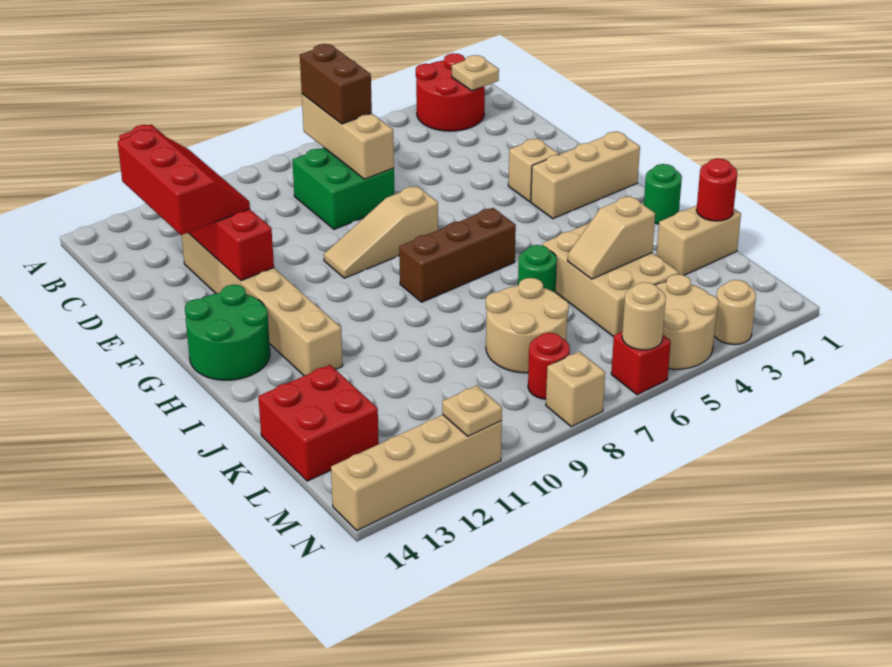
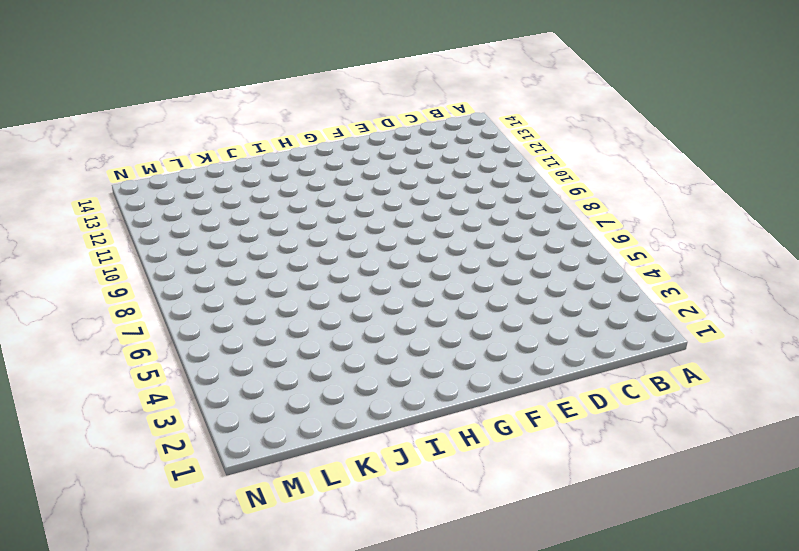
none -> red round brick A2:B3 level 1
none -> green brick C7:D8 level 1
none -> tan brick D12:I12 level 1

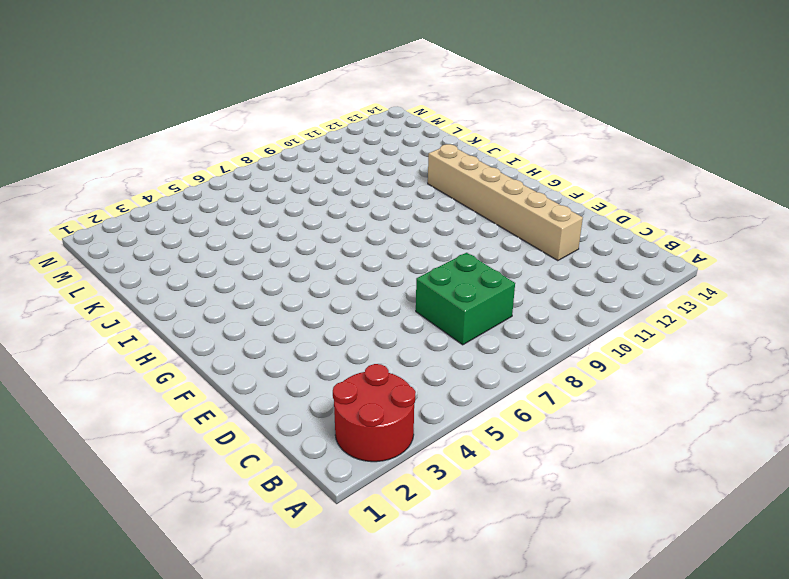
none -> tan brick F3 level 1
none -> tan slope F7:F9 level 1 top 7
none -> tan brick G1:G3 level 1

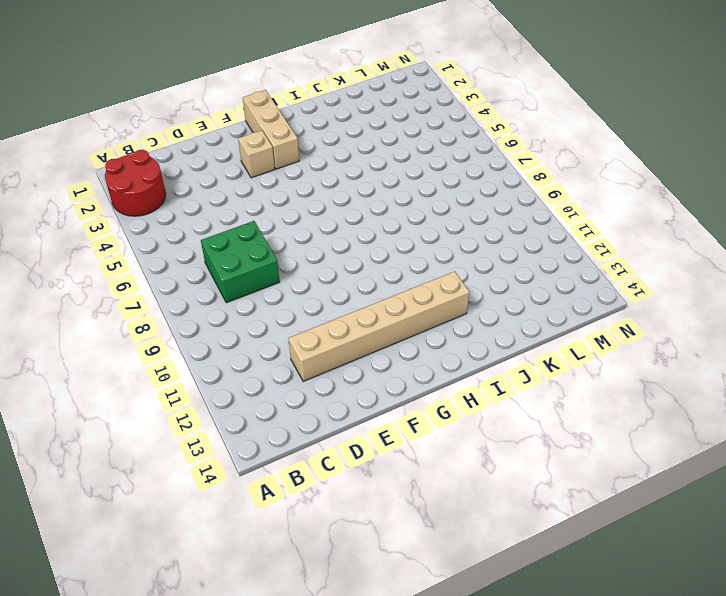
none -> tan slope F7:F9 level 1 top 7
none -> green round brick G13:H14 level 1
none -> brown brick H6:H8 level 1

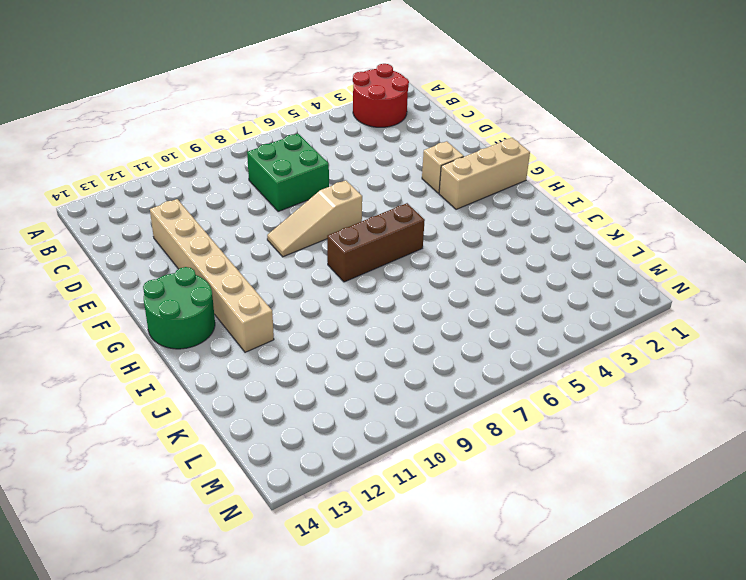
none -> green round brick I1 level 1
none -> tan brick J4:L5 level 1
none -> green round brick J6 level 1

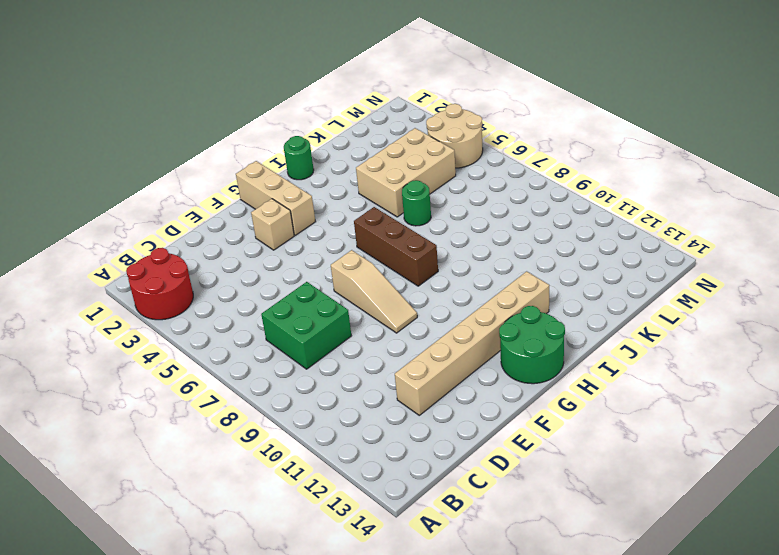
none -> tan brick K1:K2 level 1
none -> tan round brick K7:L8 level 1
none -> red brick K13:L14 level 1

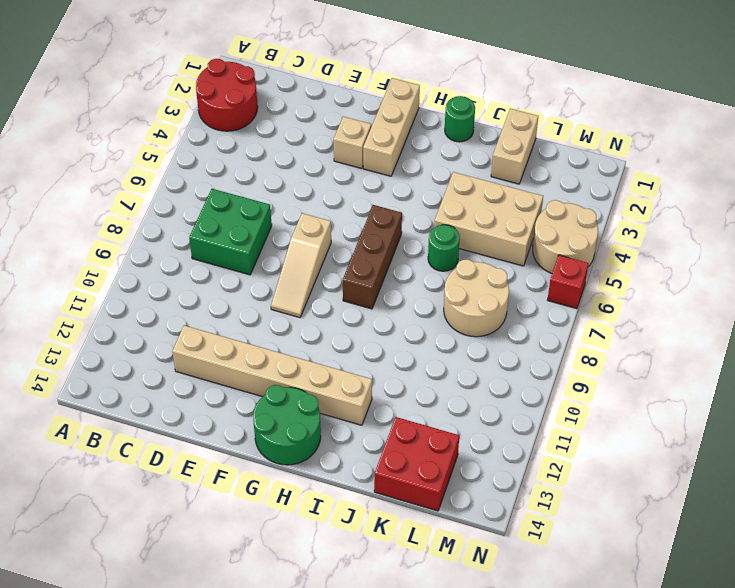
none -> red round brick M8 level 1
none -> tan round brick N3 level 1
none -> tan brick N8 level 1

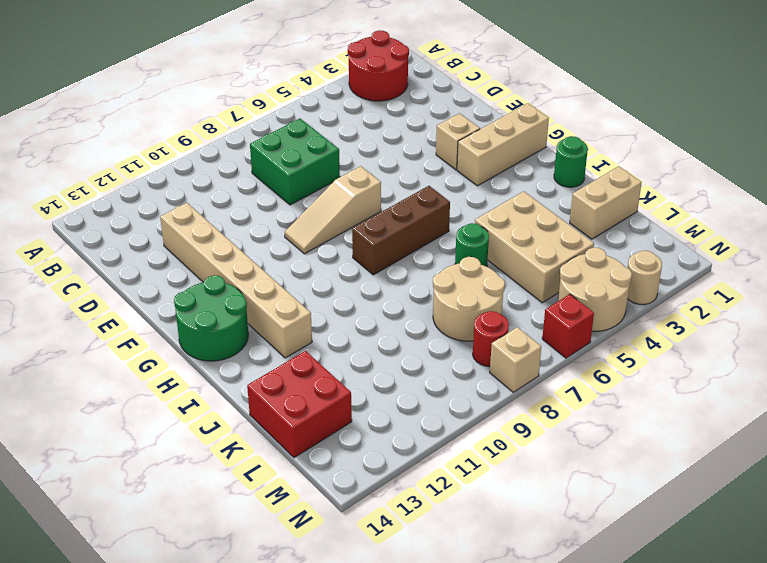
none -> tan brick N11:N14 level 1
none -> red brick A12:F12 level 2
none -> tan plate B2 level 2

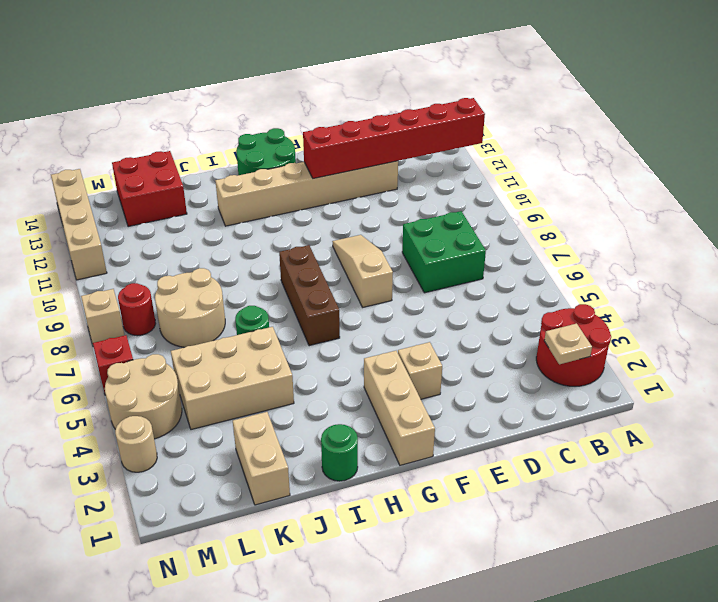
none -> tan brick B7:D7 level 2
none -> red round brick K1 level 2
none -> tan slope K4:K5 level 2 top 4

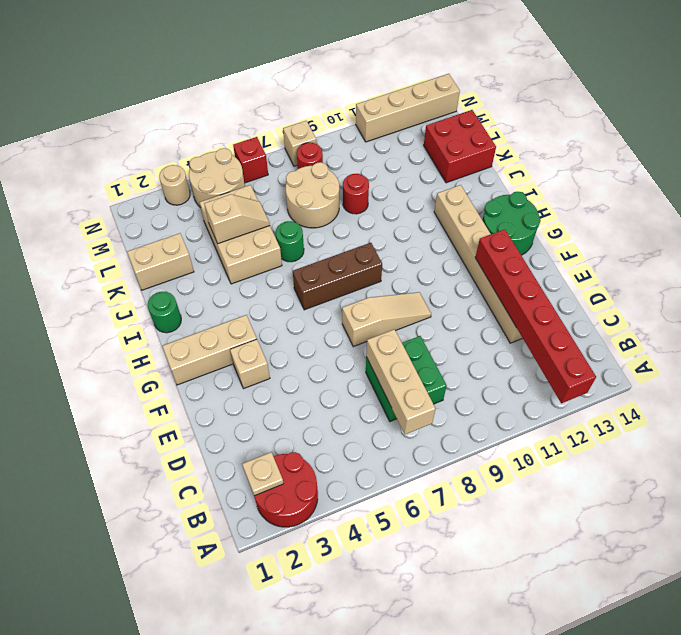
red round brick K9 level 1 -> red round brick K1 level 2
none -> tan round brick N6 level 2
none -> tan plate N11 level 2
none -> brown brick B7:C7 level 3

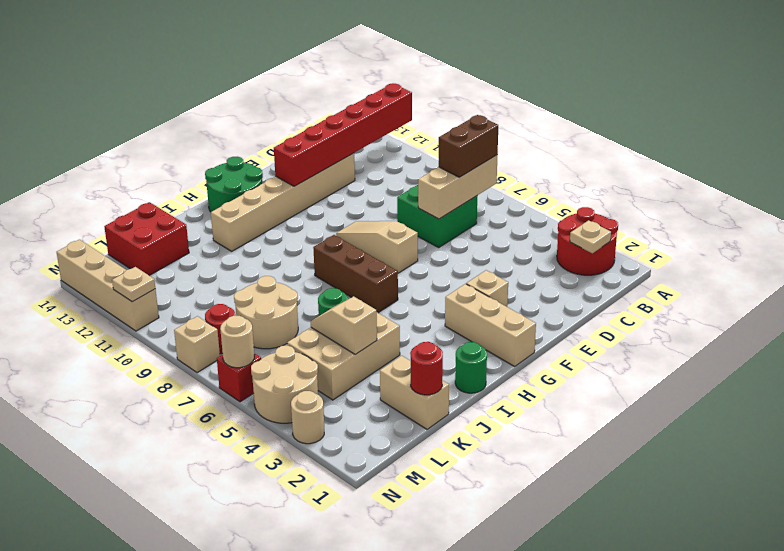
none -> red slope C12:E13 level 3 top 13

